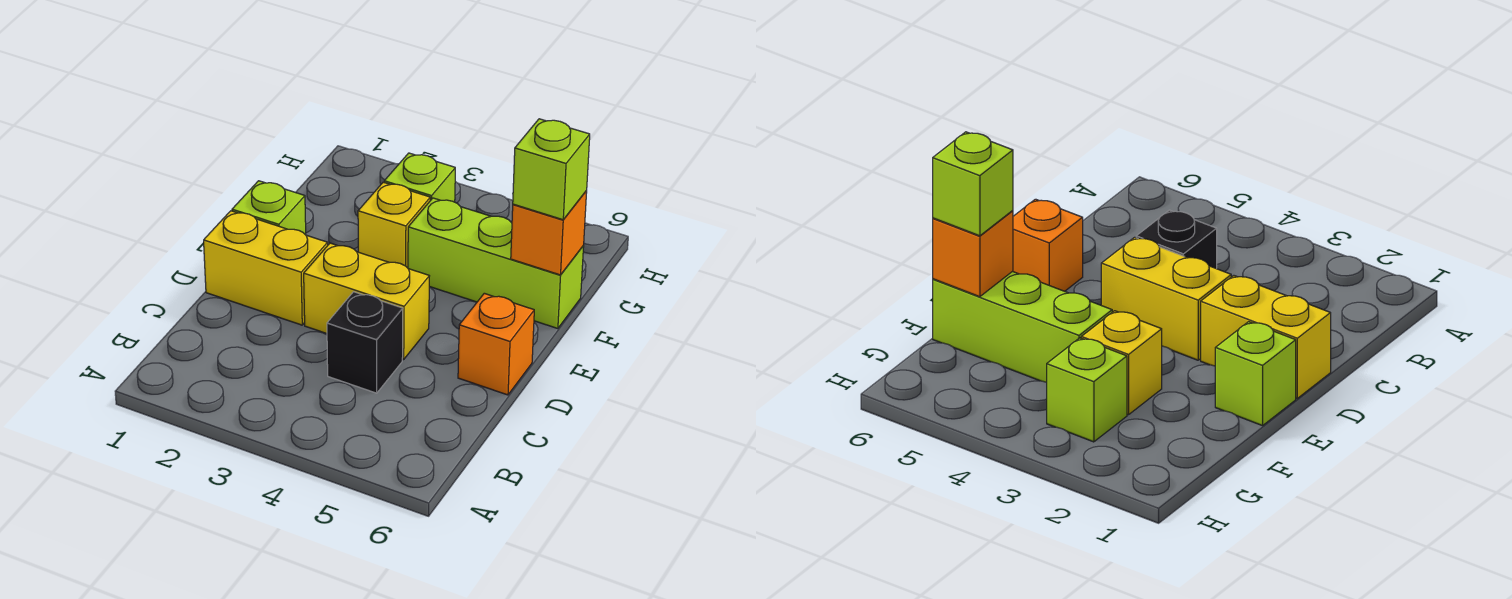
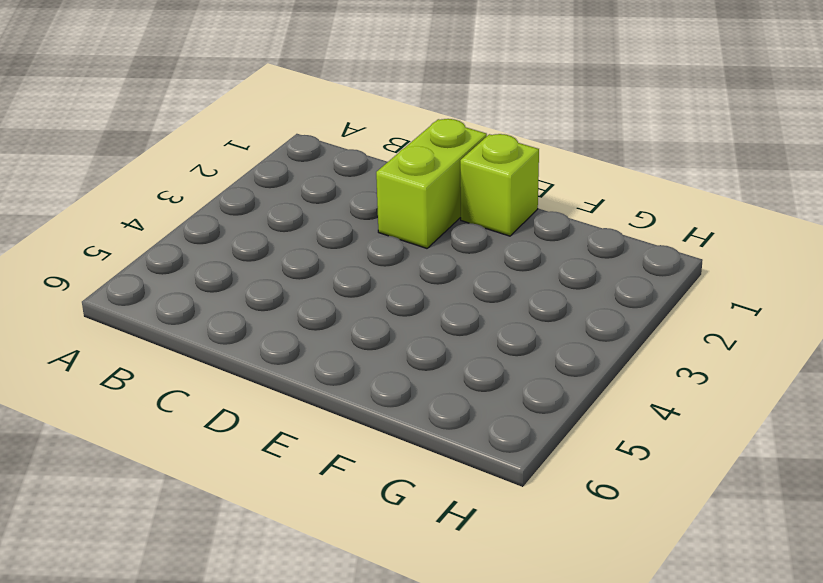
lime brick D1:D2 level 1 -> yellow brick D1:D2 level 1
none -> black brick C4 level 1
none -> yellow brick D3:D4 level 1

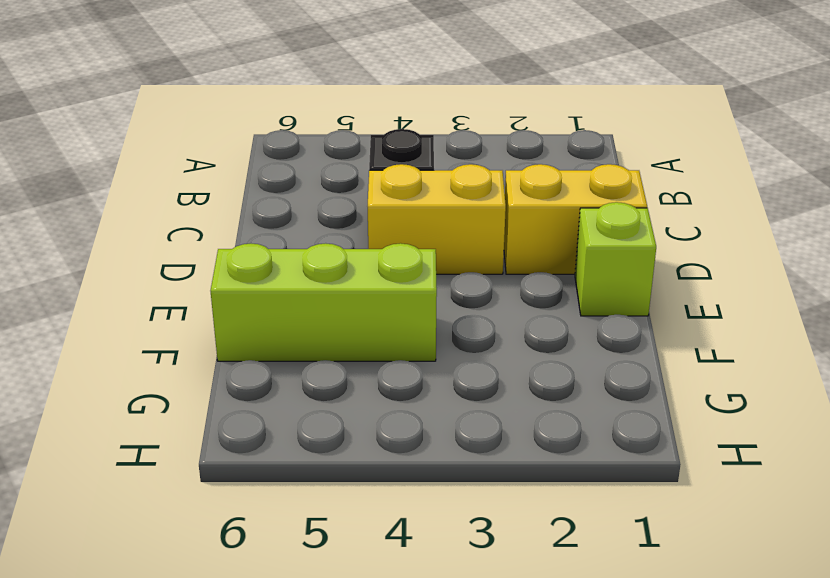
none -> orange brick D6 level 1
none -> yellow brick F3 level 1

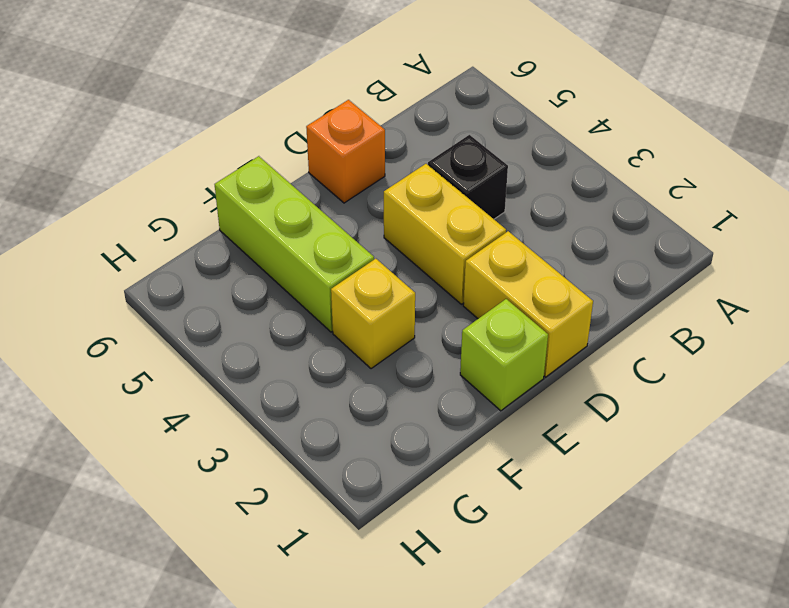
none -> lime brick G3 level 1
none -> orange brick F6 level 2

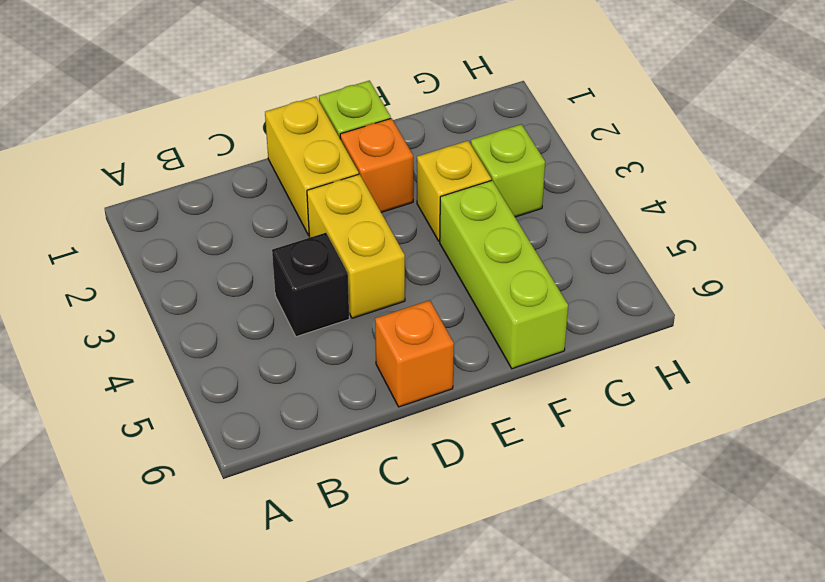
orange brick E2 level 1 -> orange brick F6 level 2
none -> lime brick F6 level 3

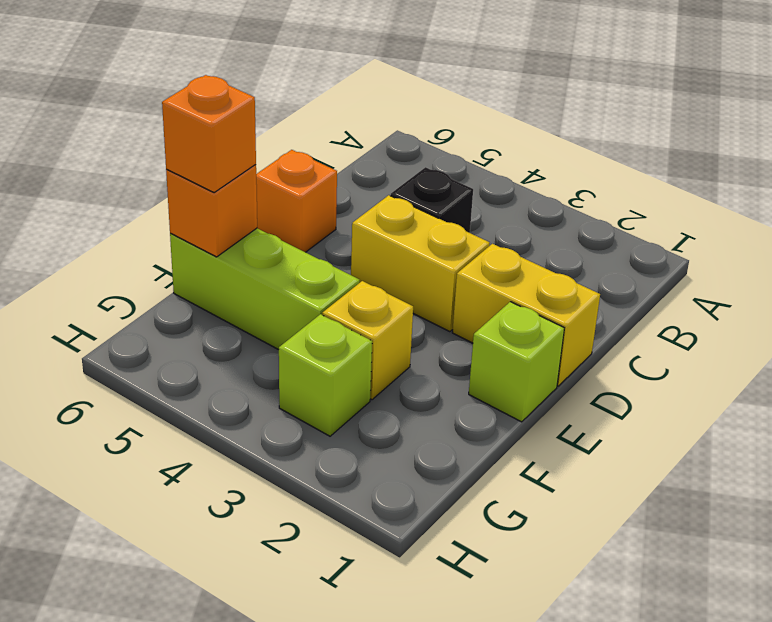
orange brick F6 level 3 -> lime brick F6 level 3

